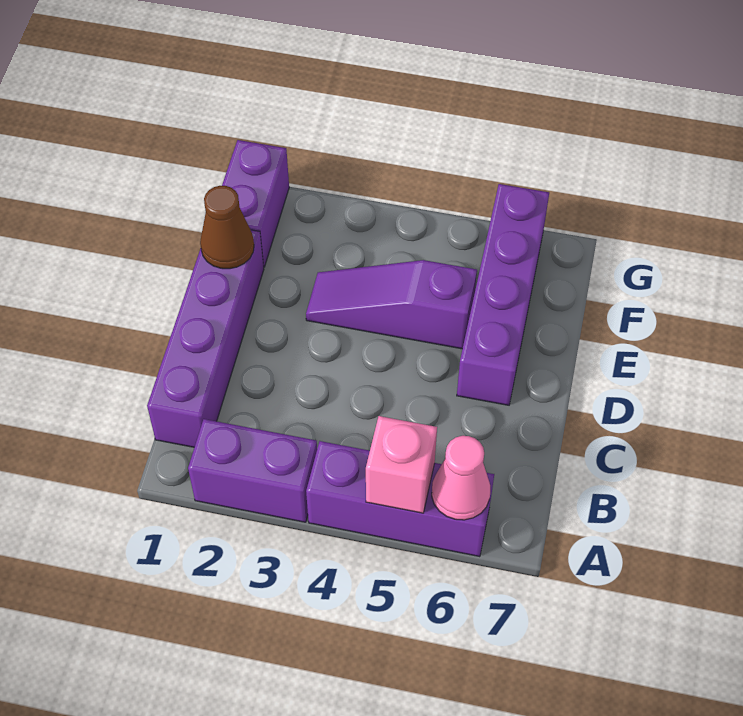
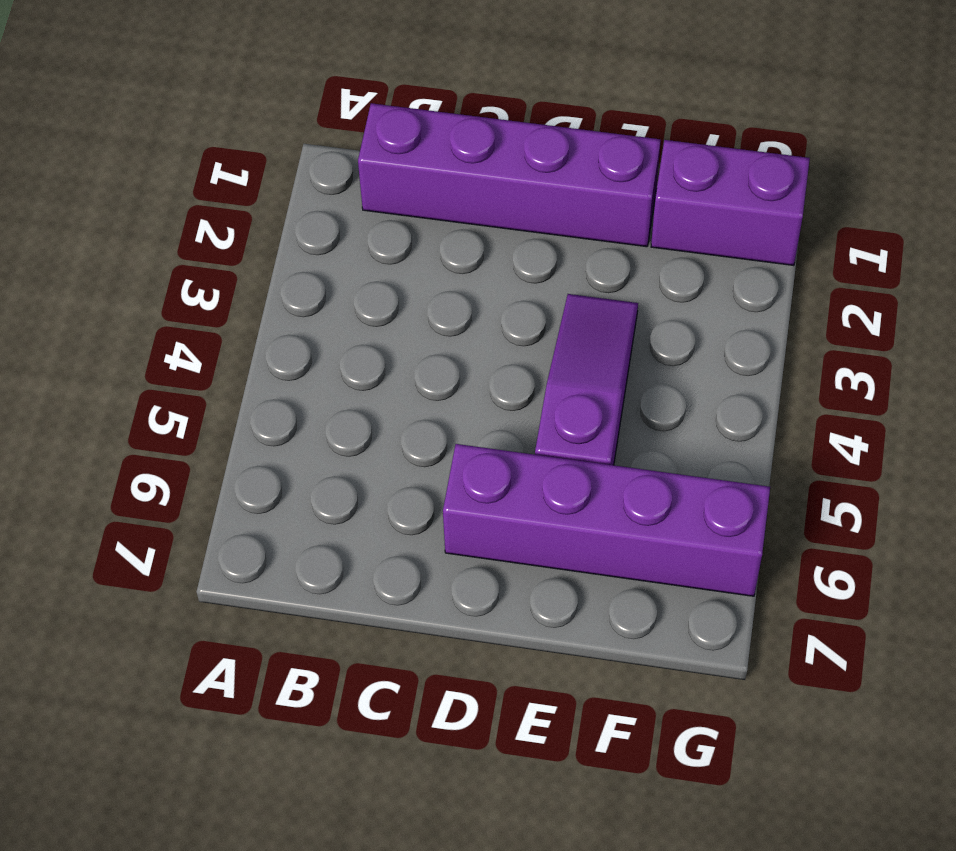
none -> purple brick A2:A3 level 1
none -> purple brick A4:A6 level 1

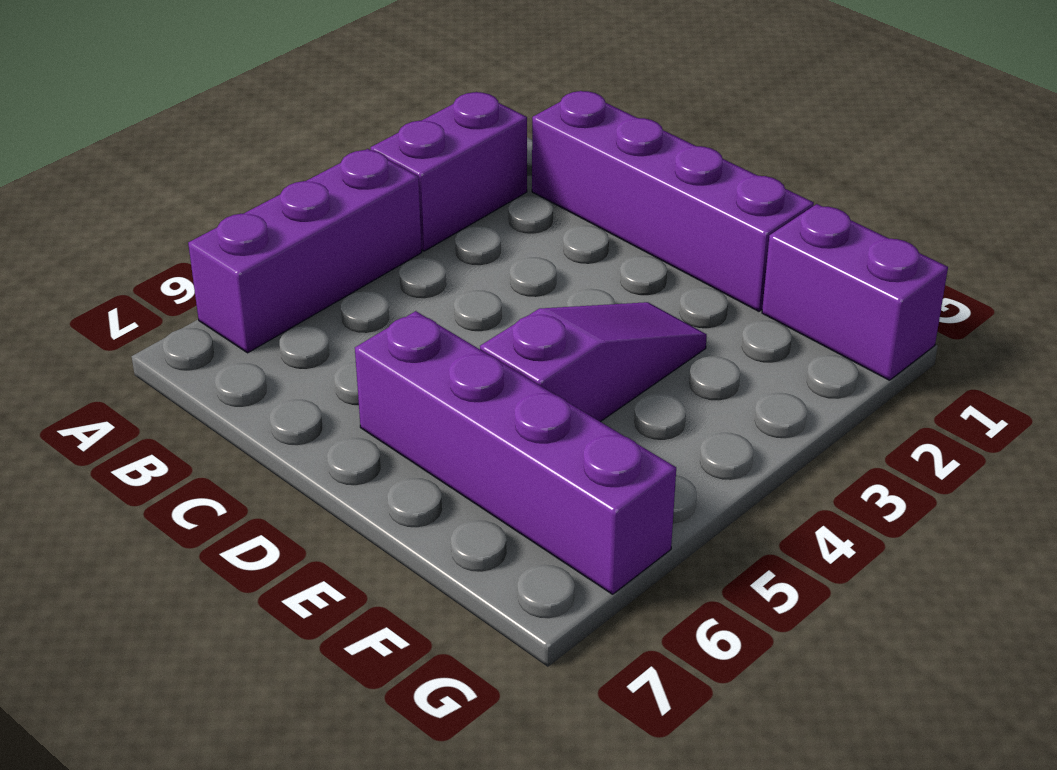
none -> pink brick A5 level 2
none -> pink cone A6 level 2

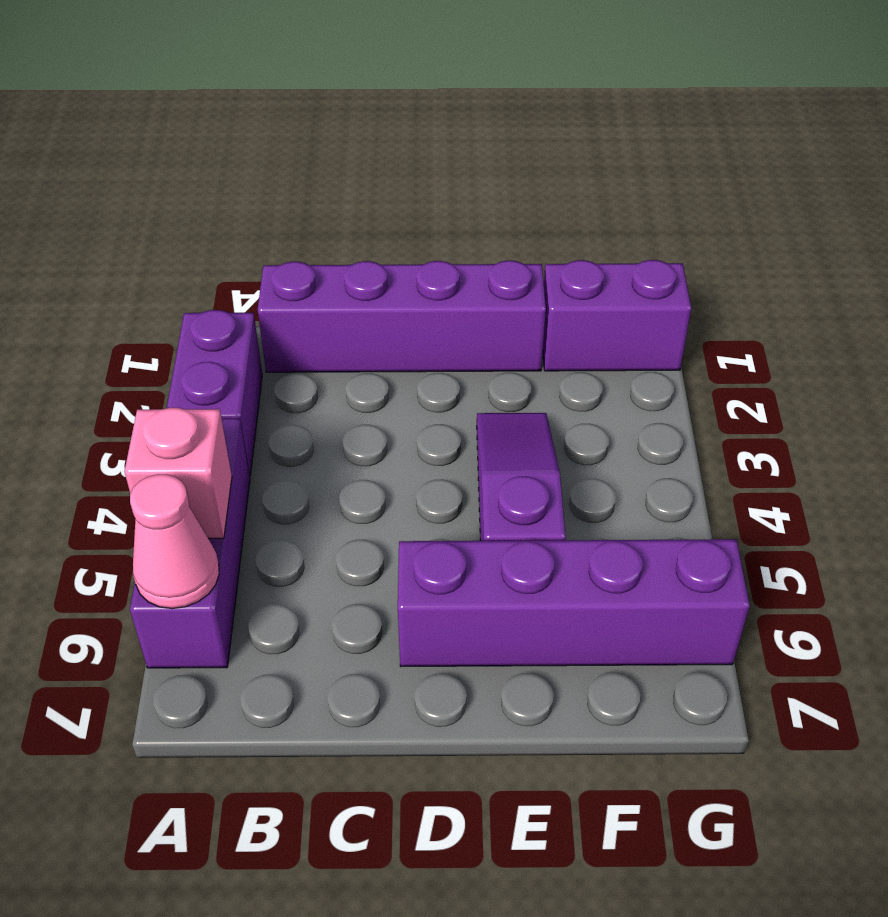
none -> brown cone E1 level 2

